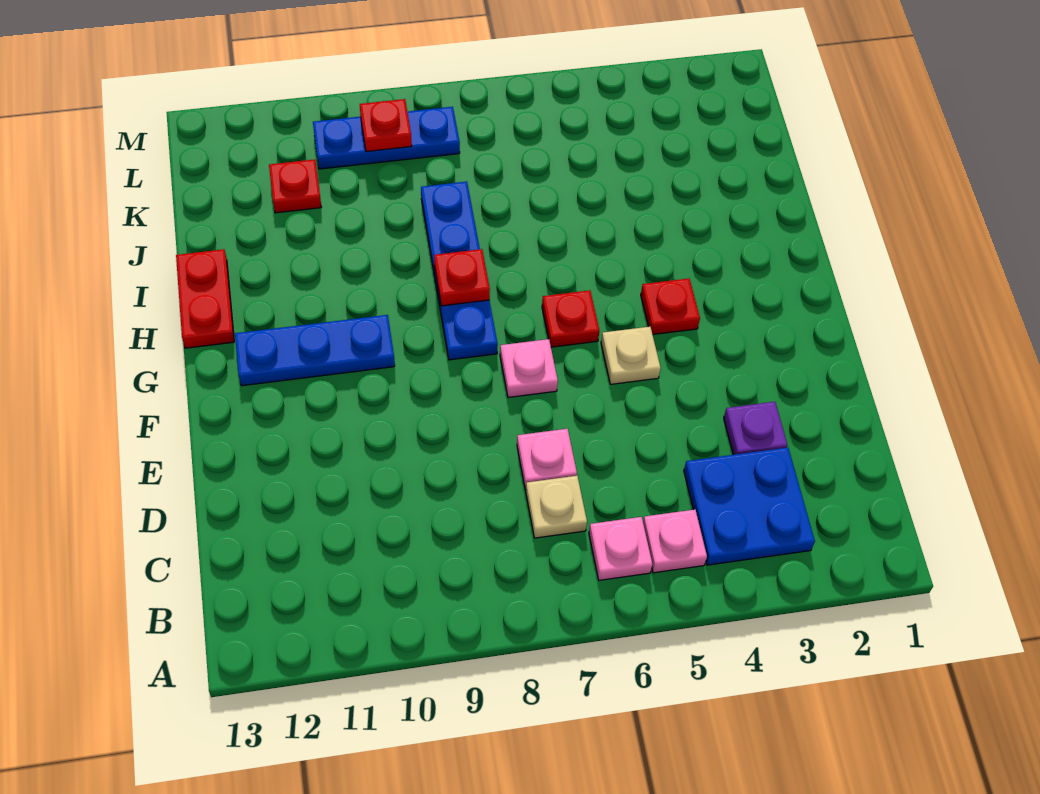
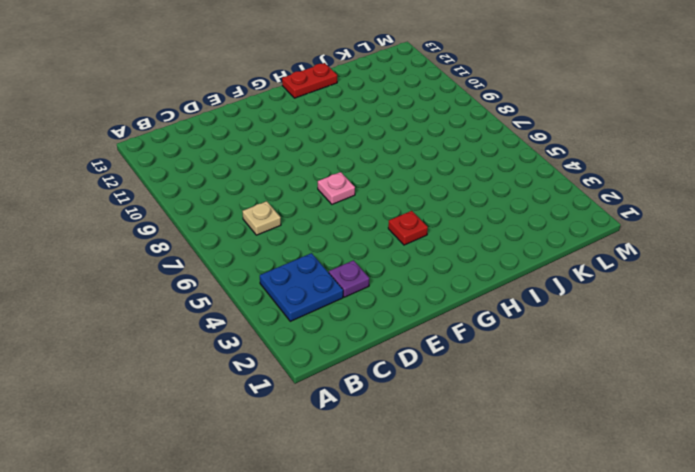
none -> pink plate B5 level 1
none -> pink plate B6 level 1
none -> pink plate D7 level 1

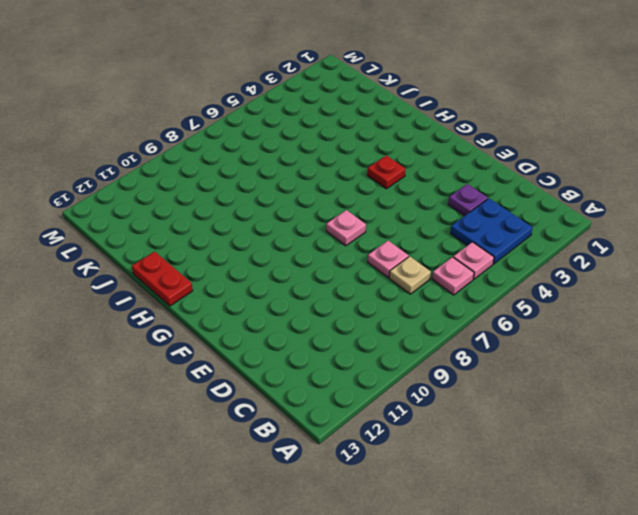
none -> tan plate F5 level 1
none -> red plate G6 level 1
none -> blue plate G8:J8 level 1

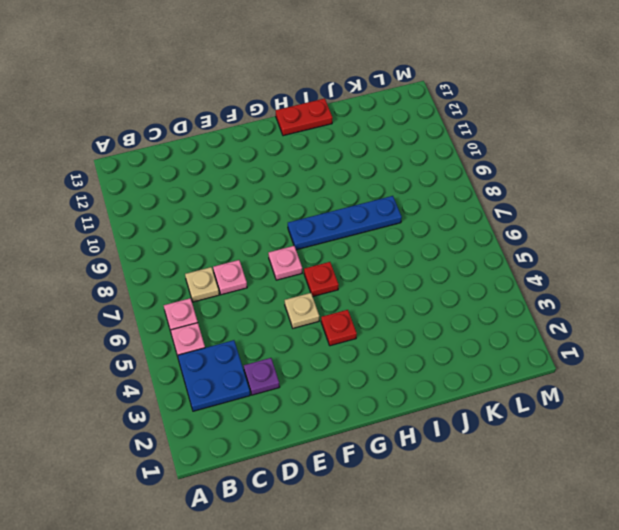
none -> blue plate G10:G12 level 1
none -> red plate K11 level 1
none -> blue plate L8:L10 level 1

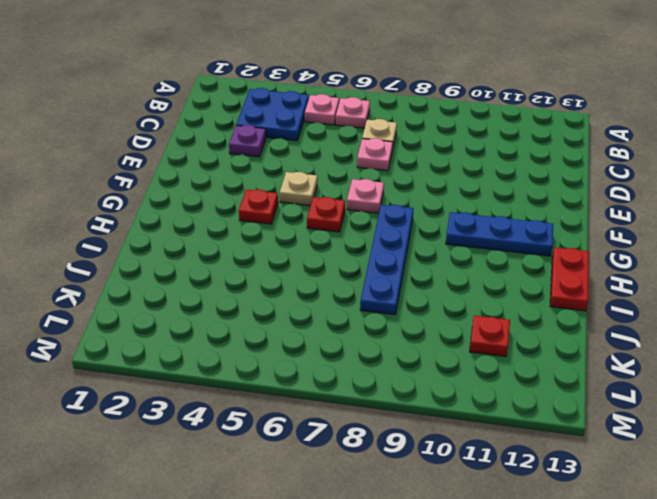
none -> blue plate L8:L10 level 1
none -> red plate H8 level 2
none -> red plate L9 level 2

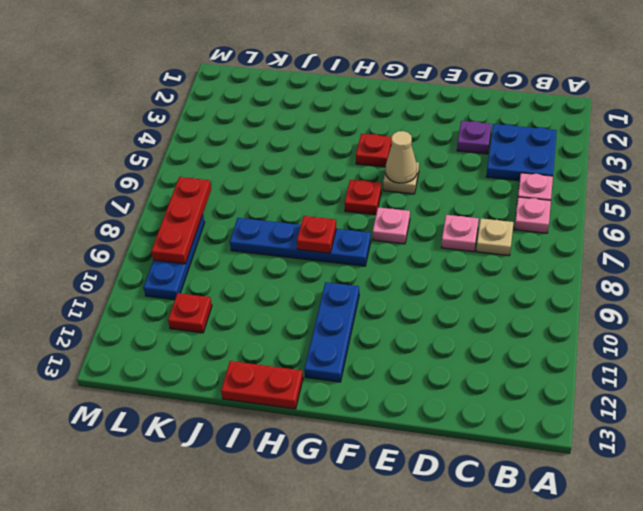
tan cone F5 level 2 -> none
red plate L7:L9 level 2 -> red plate L9 level 2

